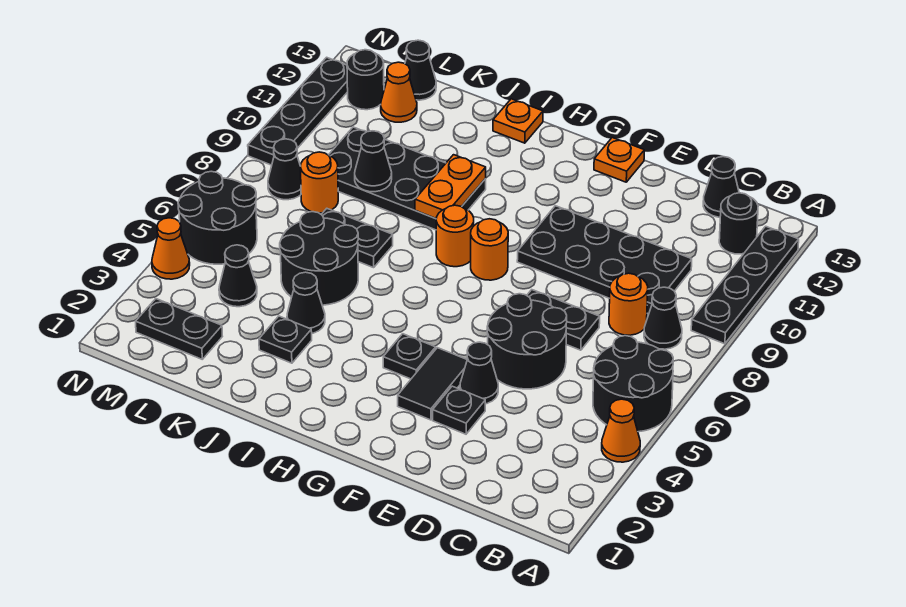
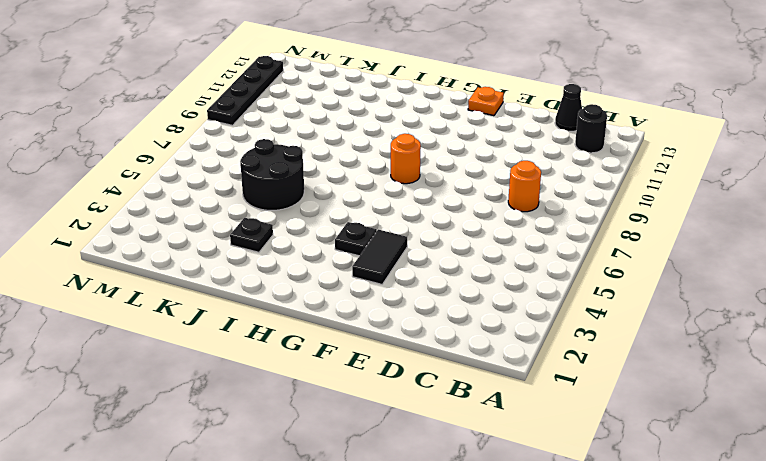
none -> orange cone A4 level 1
none -> black round brick A5:B6 level 1
none -> black plate A9:A12 level 1
none -> black cone B8 level 1

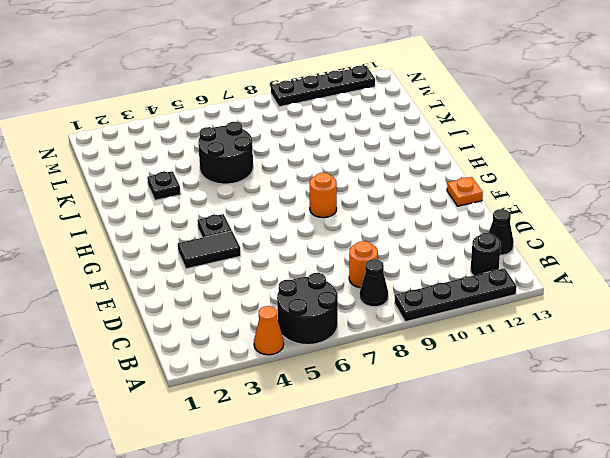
none -> black plate C9:F10 level 1
none -> black round brick D5:E6 level 1
none -> black plate D7:E7 level 1
none -> black plate E3 level 1

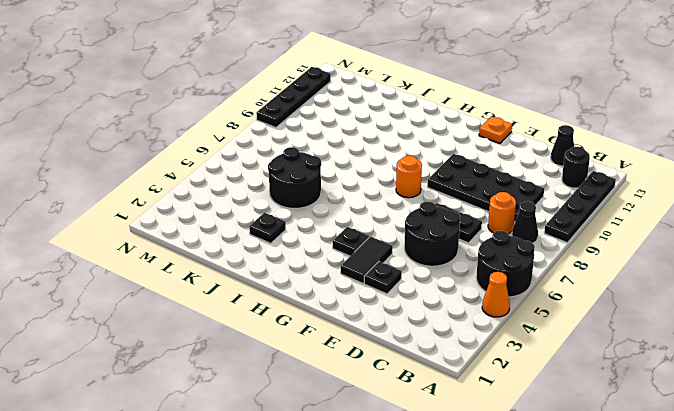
none -> black cone E4 level 1
none -> orange round brick H8 level 1
none -> black plate I9:L10 level 1
none -> orange plate I13 level 1

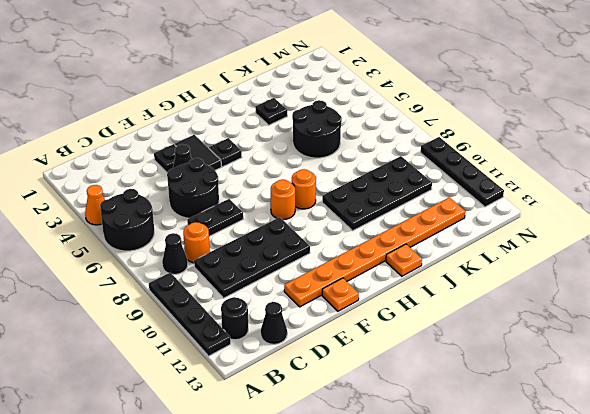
orange plate E12:L12 level 1 -> orange cone L12 level 1
none -> black cone J4 level 1
none -> black plate J7:K7 level 1
none -> black plate L2:M2 level 1
none -> black cone L4 level 1

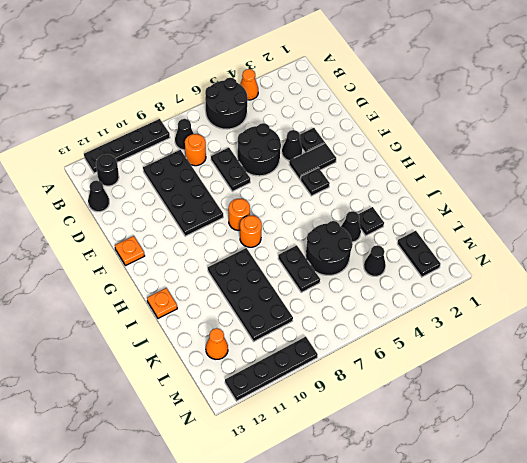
none -> orange round brick L8 level 1
none -> black cone L13 level 1
none -> black round brick M5:N6 level 1
none -> black cone M8 level 1

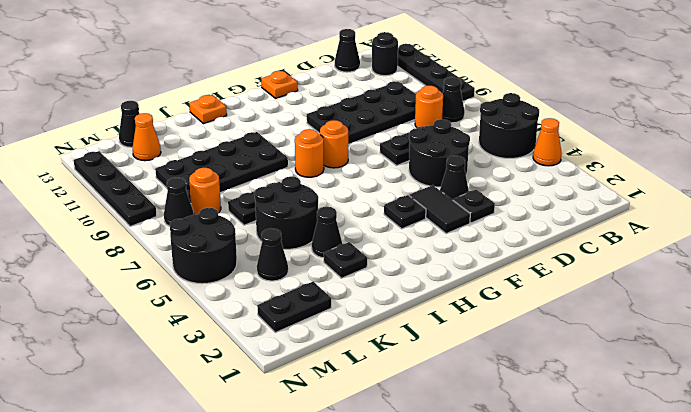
none -> black round brick M12 level 1
none -> orange cone N4 level 1
none -> orange plate I9:I10 level 2
none -> black cone K9 level 2

